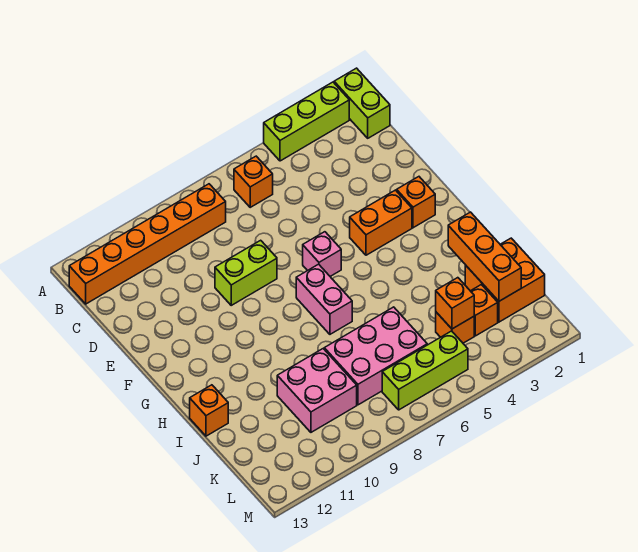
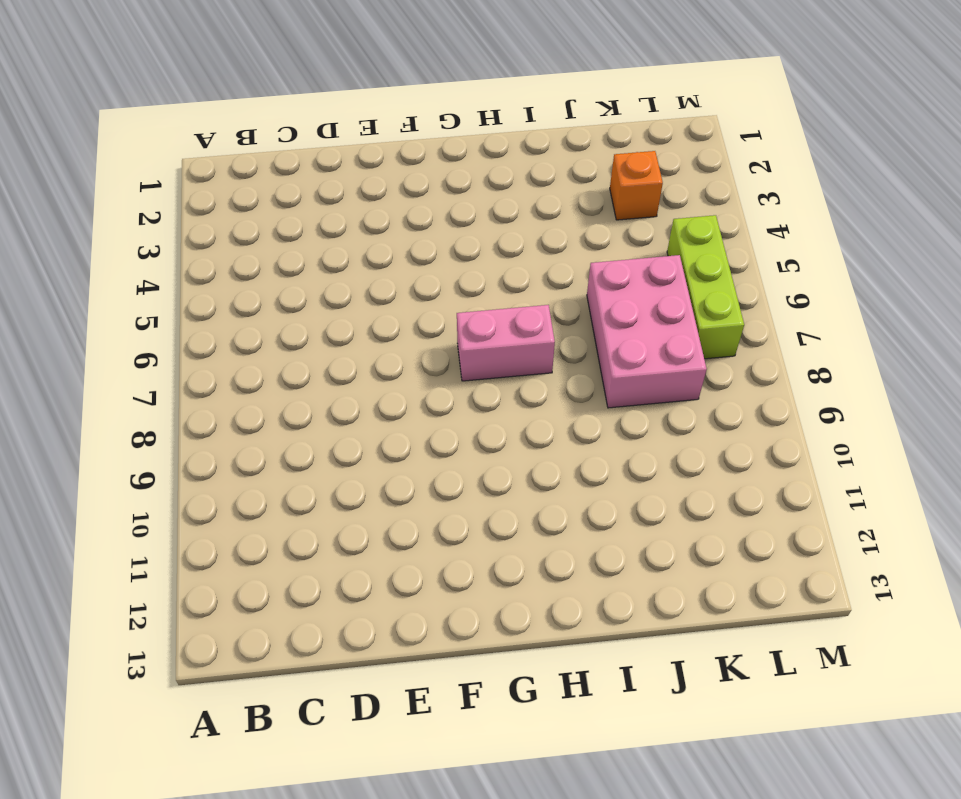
none -> lime brick A1:B1 level 1
none -> lime brick A2:A4 level 1
none -> orange brick B6 level 1

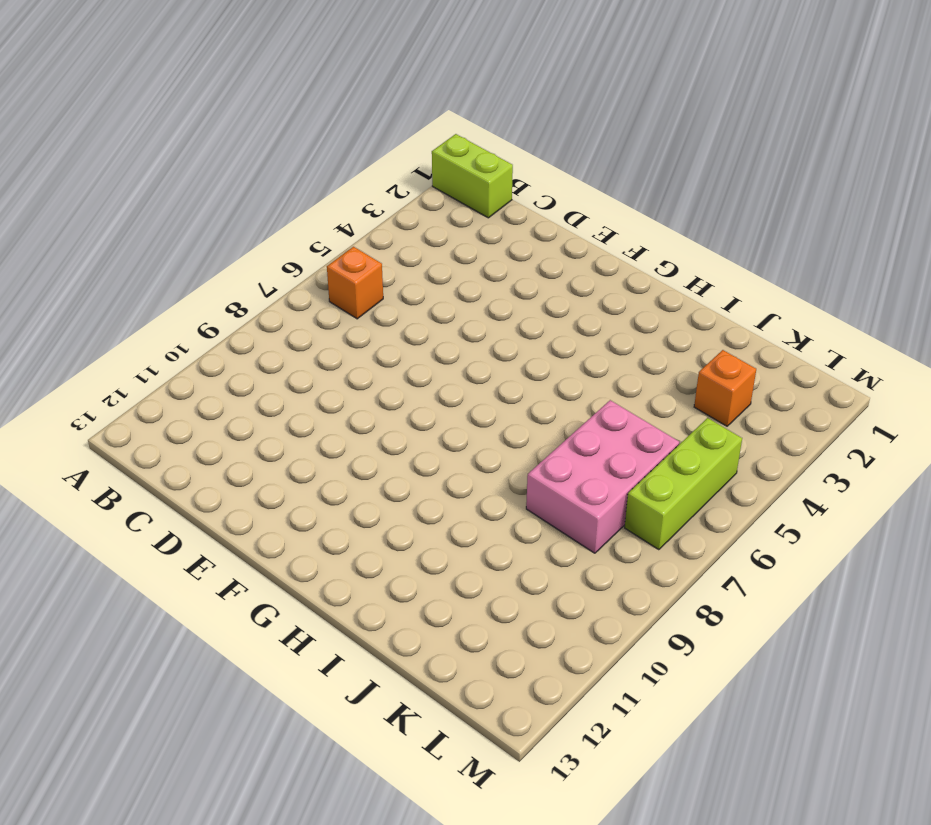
none -> lime brick A2:A4 level 1
none -> orange brick B8:B13 level 1
none -> lime brick E8:E9 level 1

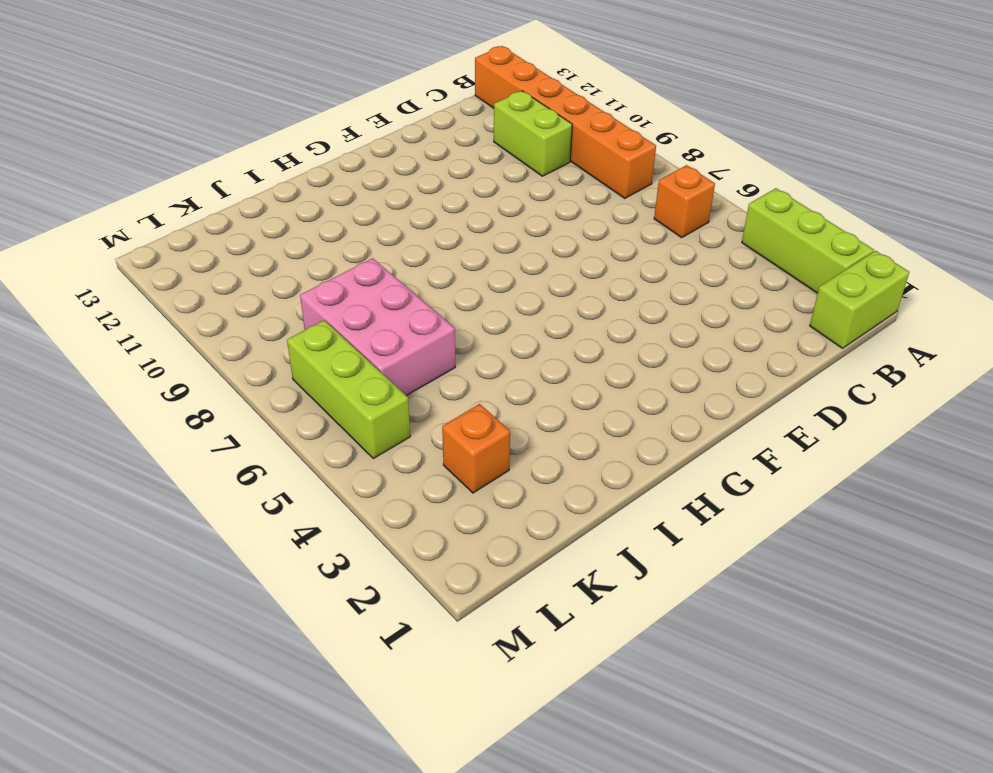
lime brick C10:C11 level 1 -> lime brick E8:E9 level 1
none -> orange brick F2 level 1
none -> orange brick F3:F4 level 1
none -> pink brick F6 level 1

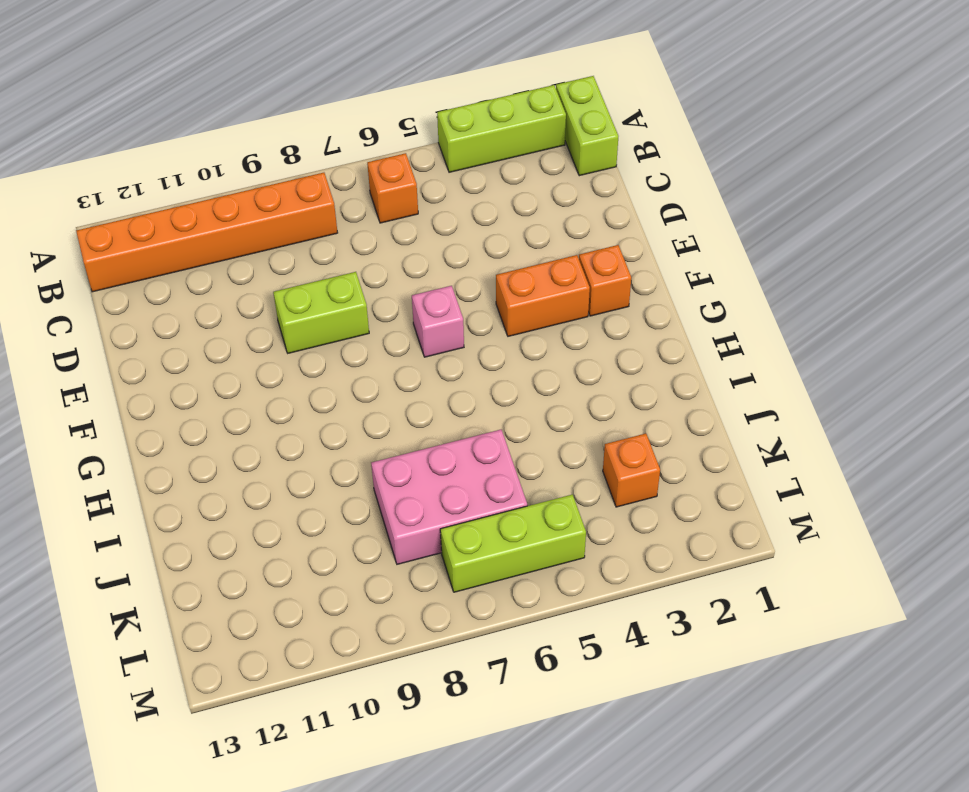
none -> pink brick G7:H7 level 1
none -> orange brick I13 level 1
none -> orange brick J1:K2 level 1

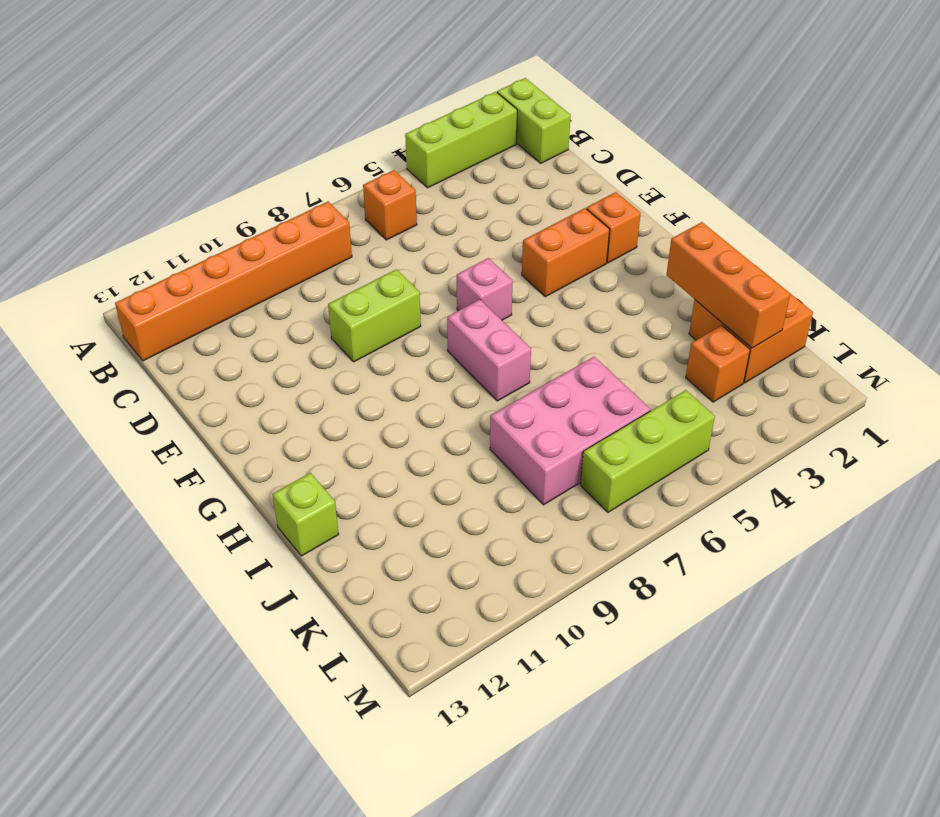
lime brick I13 level 1 -> orange brick I13 level 1
none -> pink brick J9:K10 level 1
none -> orange brick K4 level 1
none -> orange brick K4 level 2

